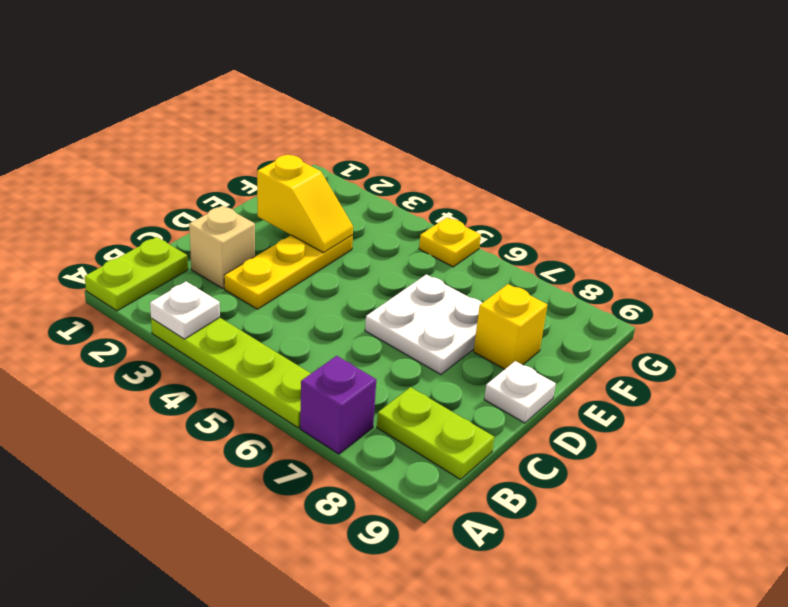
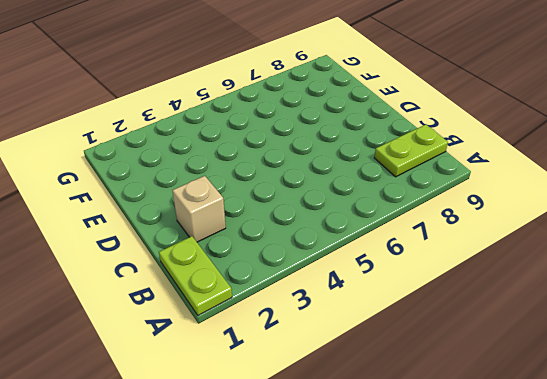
none -> lime plate A3:A6 level 1
none -> purple brick A7 level 1
none -> yellow plate C3:E3 level 1

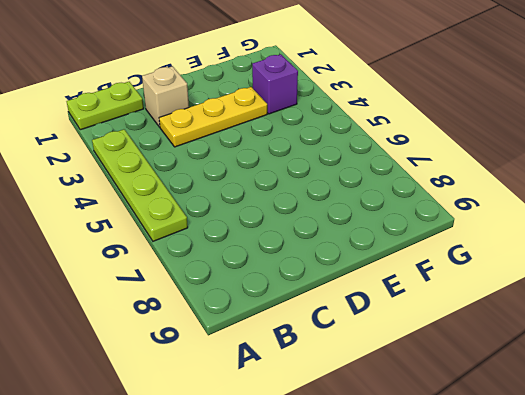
purple brick F3 level 1 -> purple brick A7 level 1
none -> lime plate B8:B9 level 1
none -> white plate D6:E7 level 1
none -> white plate D9 level 1

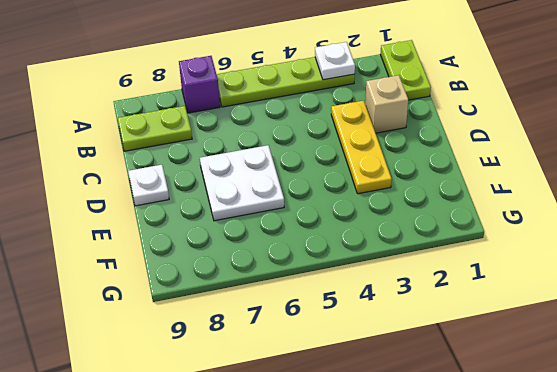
none -> yellow brick E8 level 1
none -> yellow plate G5 level 1
none -> yellow slope E2:E3 level 2 top 2

